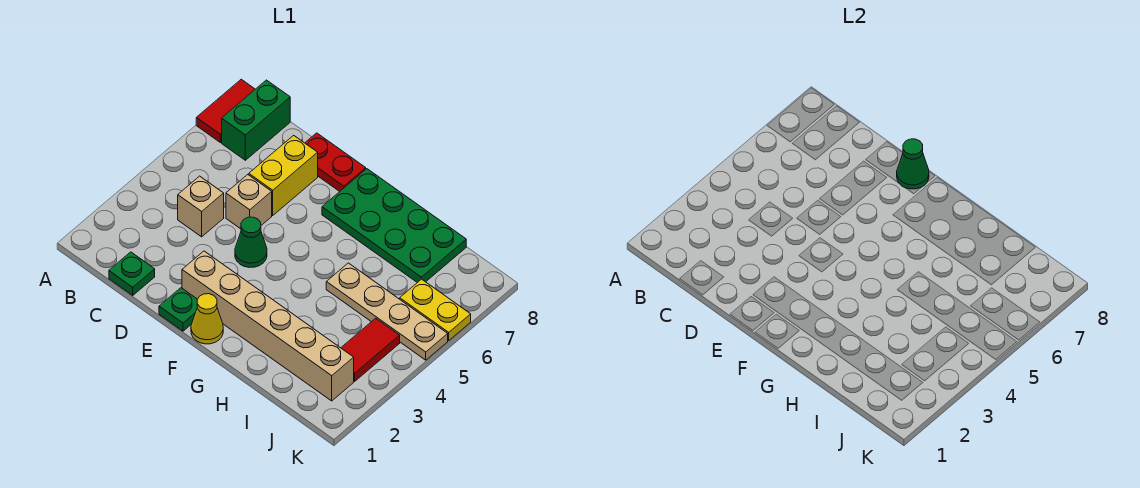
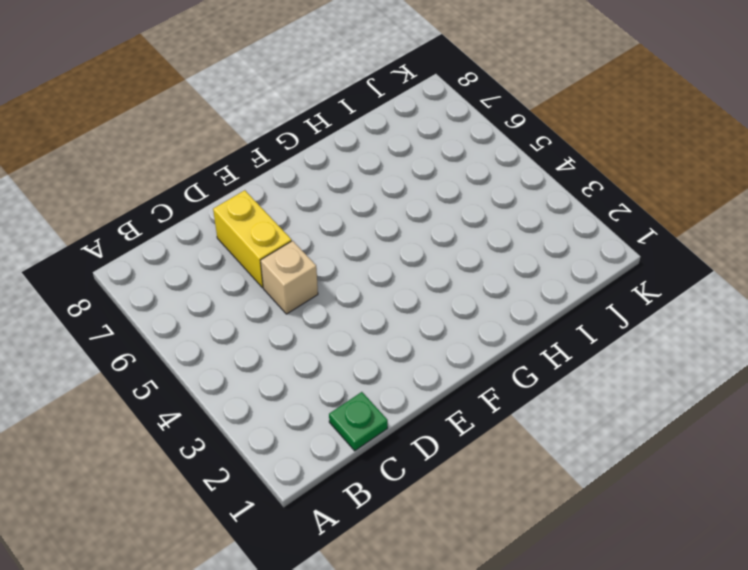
none -> red tile A7:A8 level 1
none -> green brick B7:B8 level 1
none -> tan brick C4 level 1

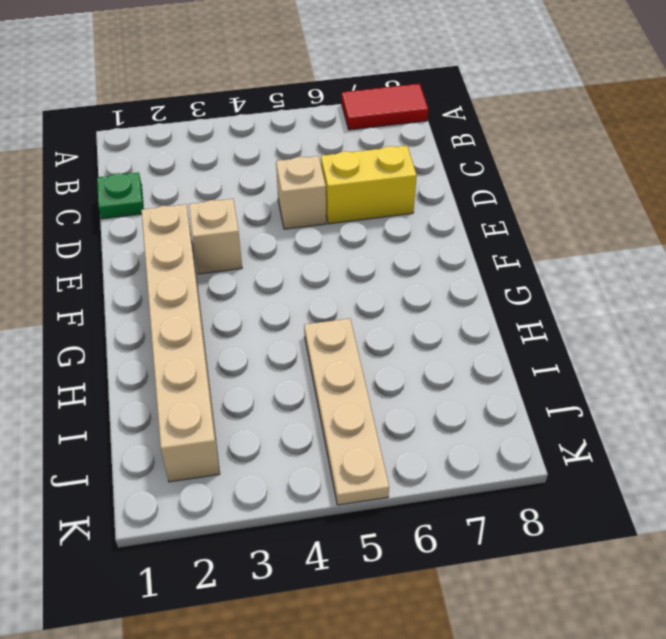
tan brick E3 level 1 -> tan brick C4 level 1
none -> green brick B7:B8 level 1
none -> red plate D8:E8 level 1
none -> green plate E1 level 1

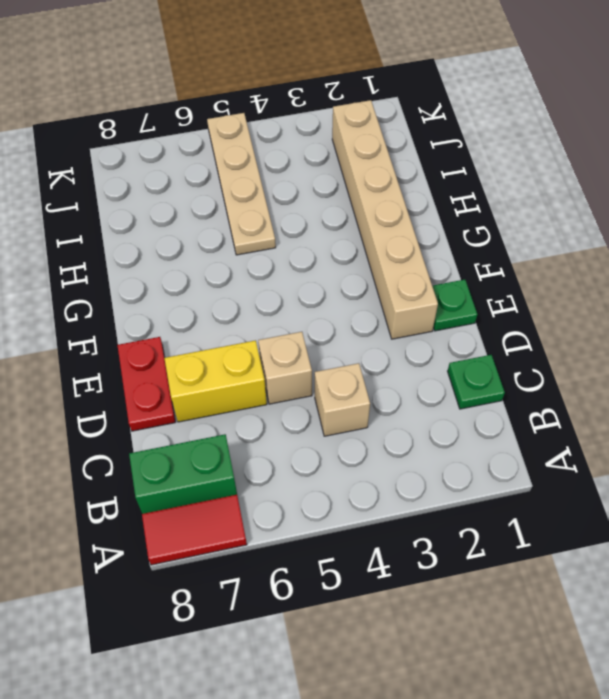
none -> green cone E4 level 1
none -> yellow cone F1 level 1
none -> green plate F7:I8 level 1

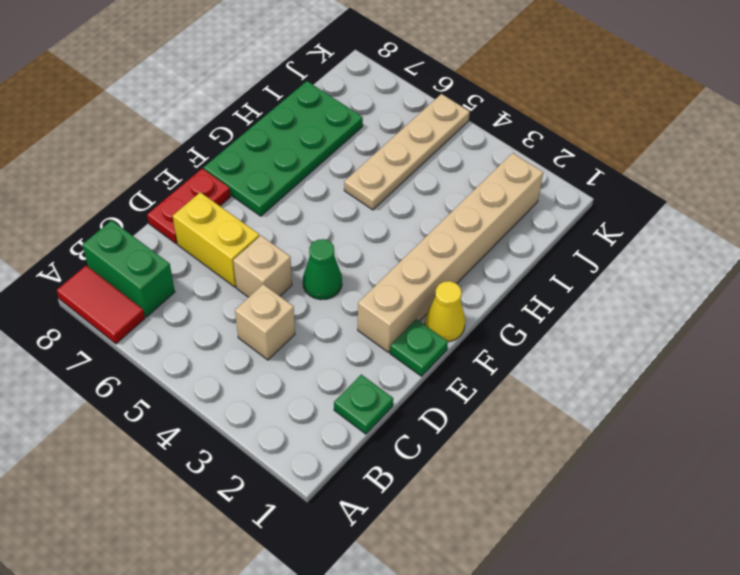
none -> red tile J3:J4 level 1
none -> yellow plate J6:K6 level 1
none -> green cone E8 level 2

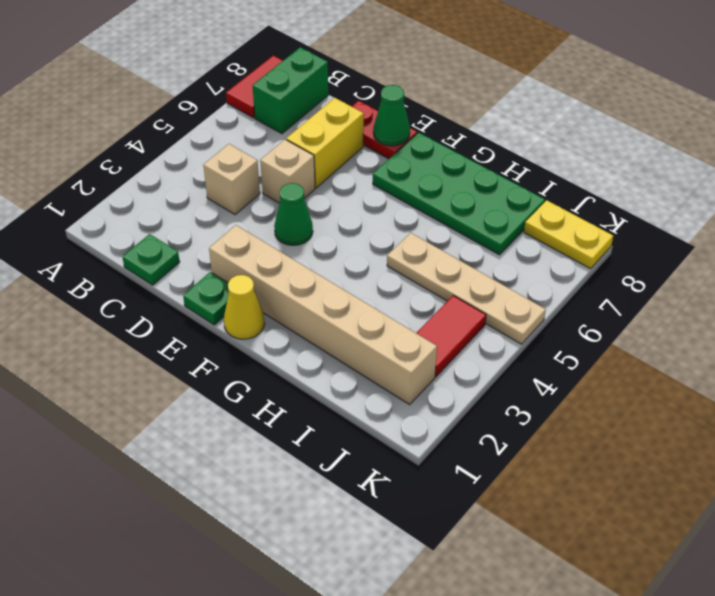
yellow plate J8:K8 level 1 -> yellow plate J6:K6 level 1

